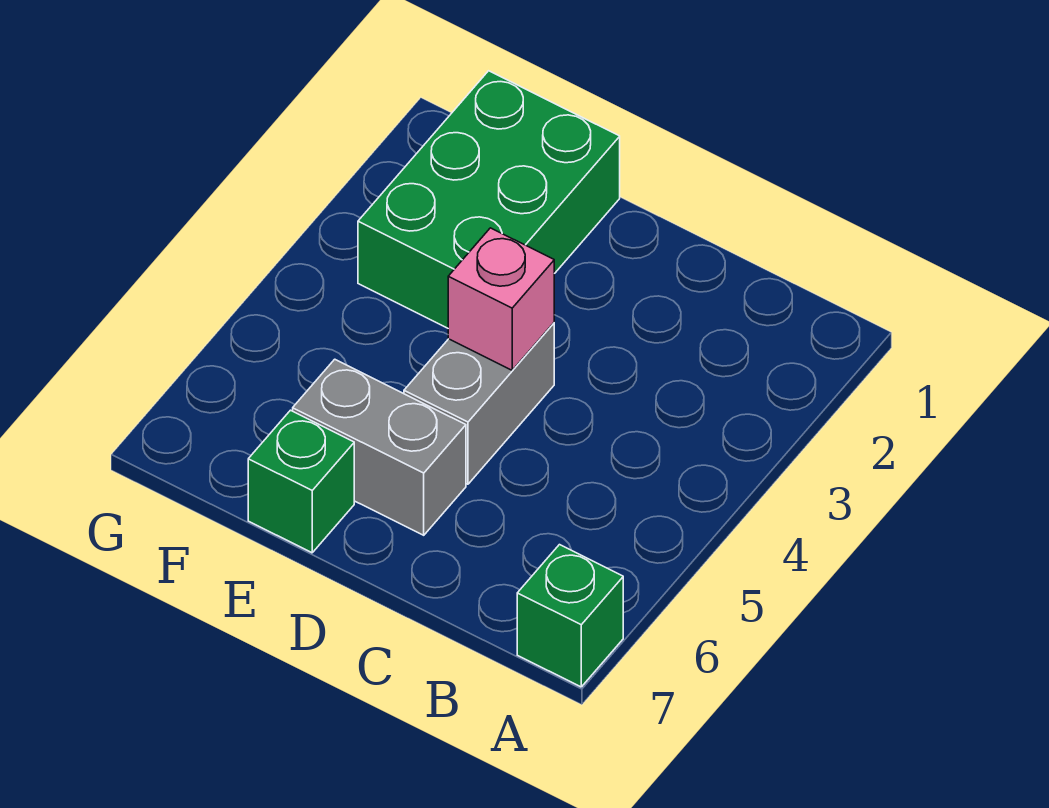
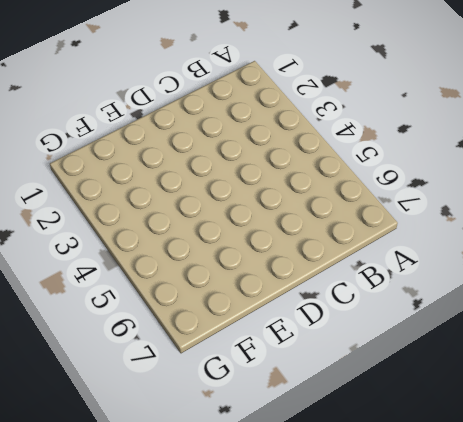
none -> green brick A7 level 1
none -> grey brick D4:D5 level 1

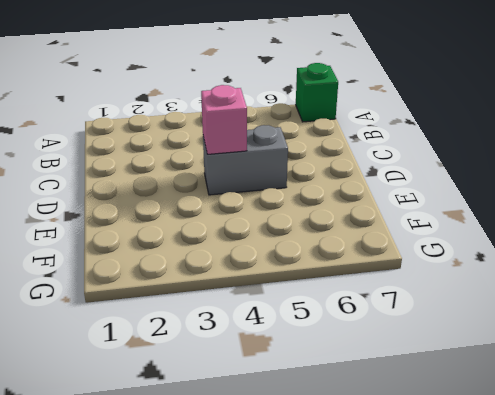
none -> grey brick D6:E6 level 1
none -> green brick E1:F3 level 1

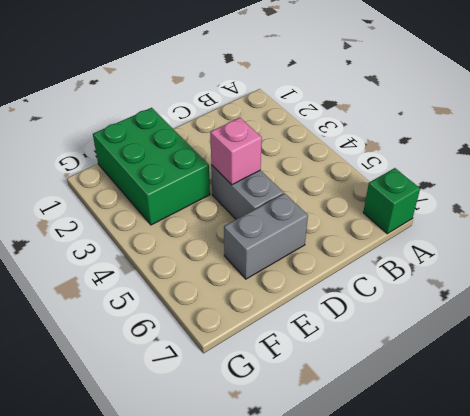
none -> green brick E7 level 1

